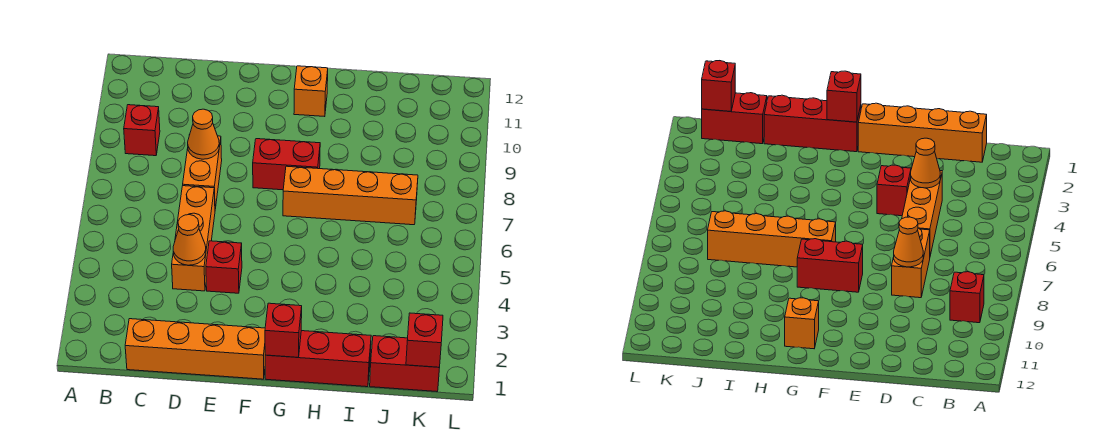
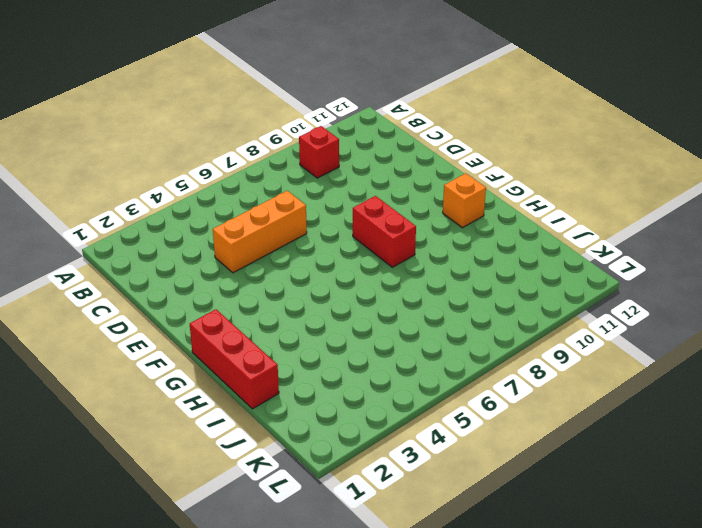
none -> orange brick C1:F1 level 1
none -> orange brick D7:D8 level 1
none -> red brick E4 level 1

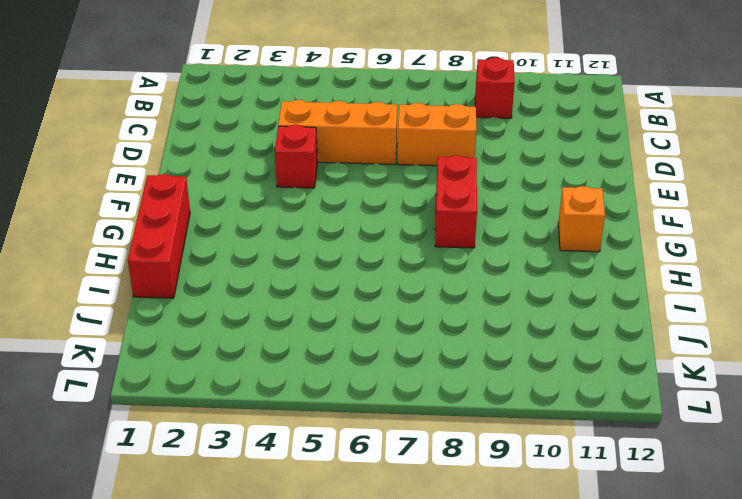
none -> orange brick C1:F1 level 1
none -> orange brick G7:J7 level 1
none -> red brick J1:K1 level 1

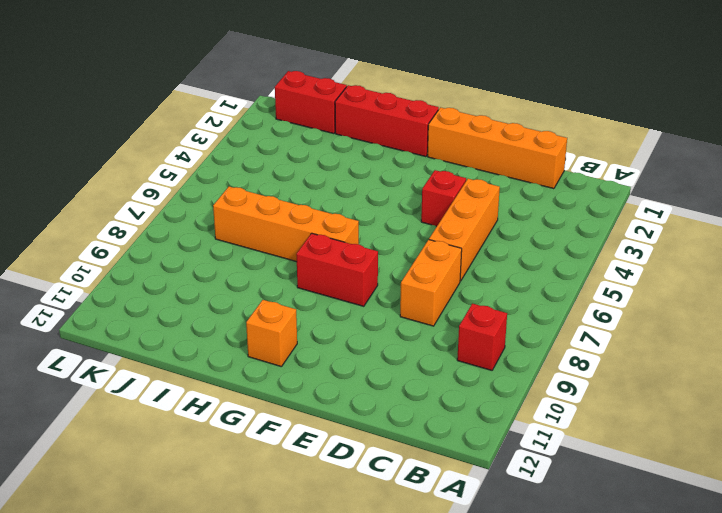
none -> orange cone D4 level 2
none -> orange cone D8 level 2
none -> red brick G1 level 2

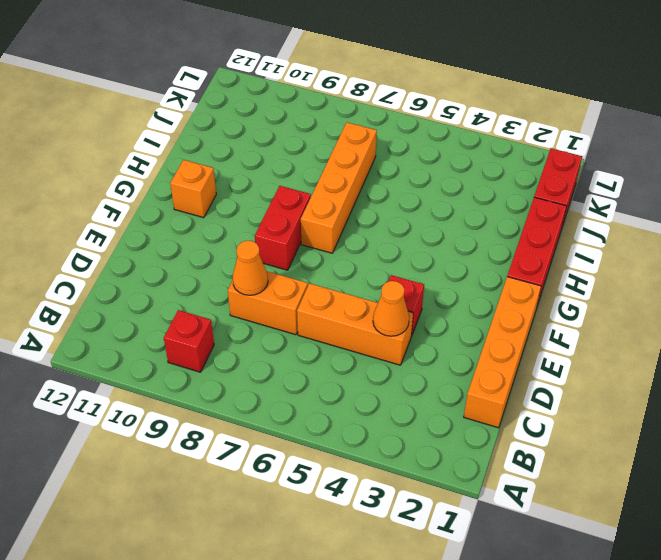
none -> red brick G1 level 2
none -> red brick K1 level 2

